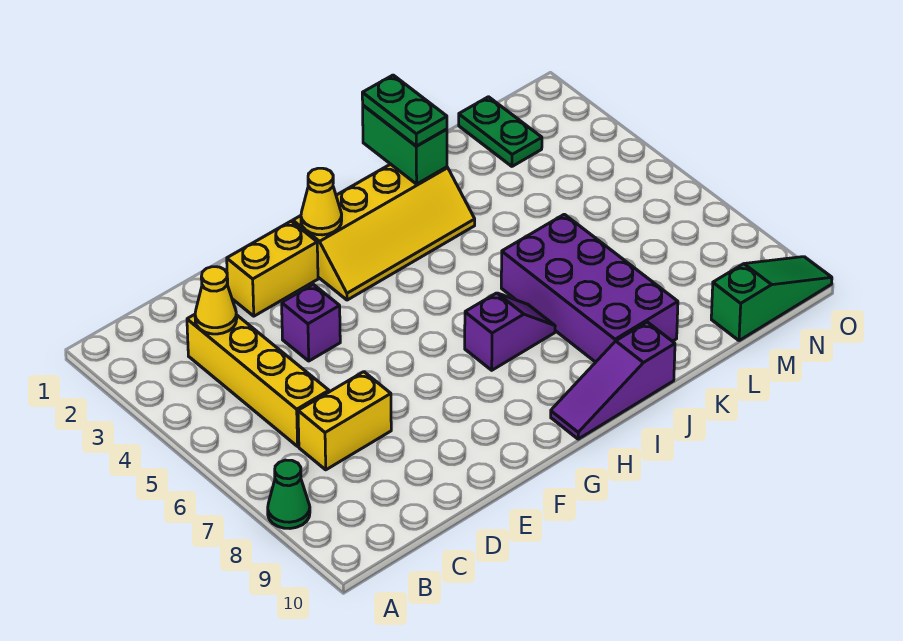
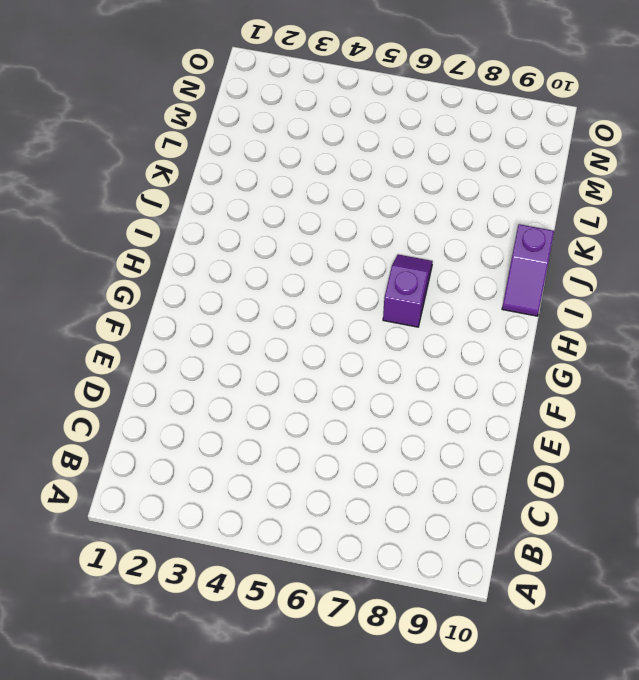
purple slope I10:J10 level 1 top J -> purple slope H10:J10 level 1 top J
none -> green cone A8 level 1
none -> yellow brick C3:C6 level 1
none -> yellow brick C7:D7 level 1

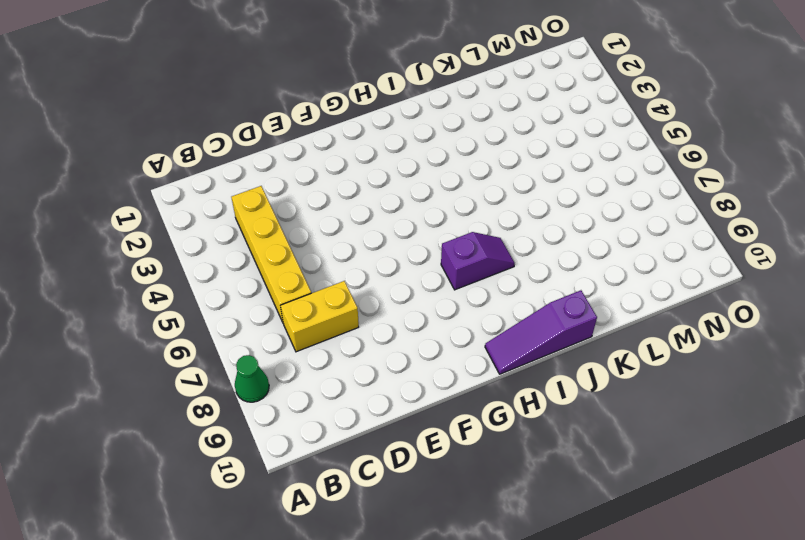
none -> yellow brick E2:F2 level 1
none -> purple brick E4 level 1
none -> yellow slope G2:J3 level 1 top 2

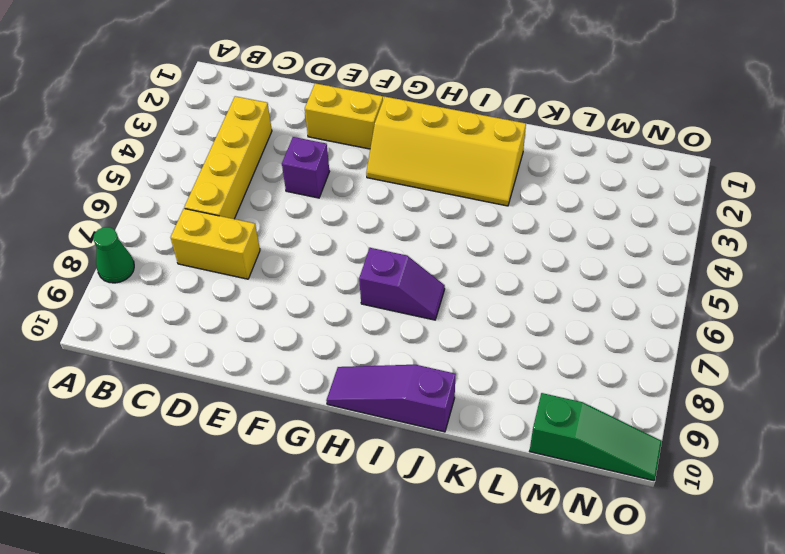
none -> purple brick J6:K9 level 1
none -> green plate M1:M2 level 1
none -> yellow cone C3 level 2

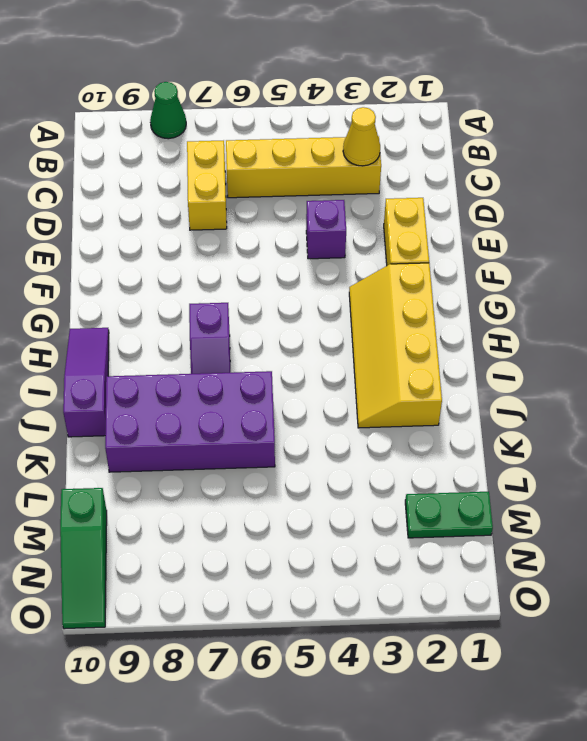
none -> yellow cone G2 level 2
none -> green brick J1:J2 level 2
none -> green plate J1:J2 level 3

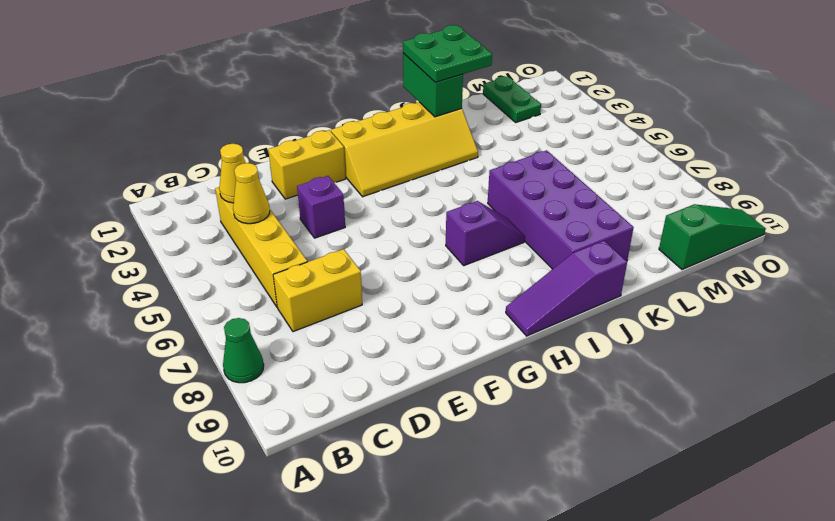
yellow cone C4 level 2 -> yellow cone G2 level 2
green plate J1:K2 level 3 -> green plate J1:J2 level 3

